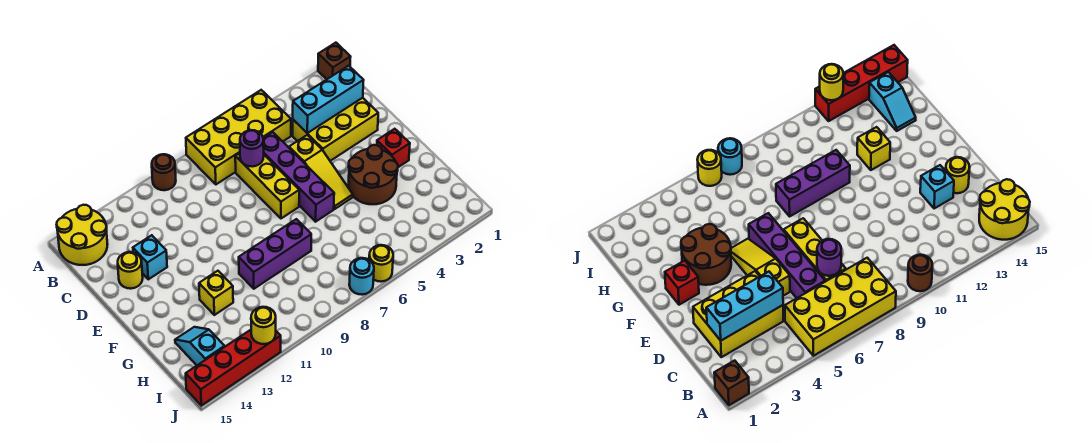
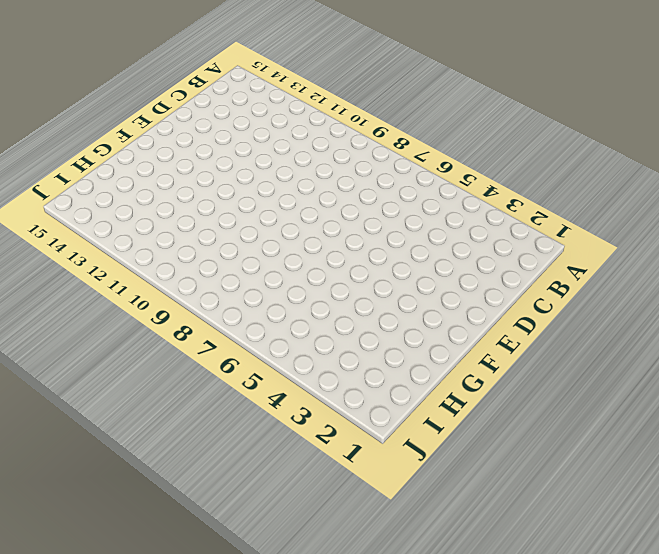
none -> brown brick A1 level 1
none -> yellow brick A5:B8 level 1
none -> brown round brick A10 level 1

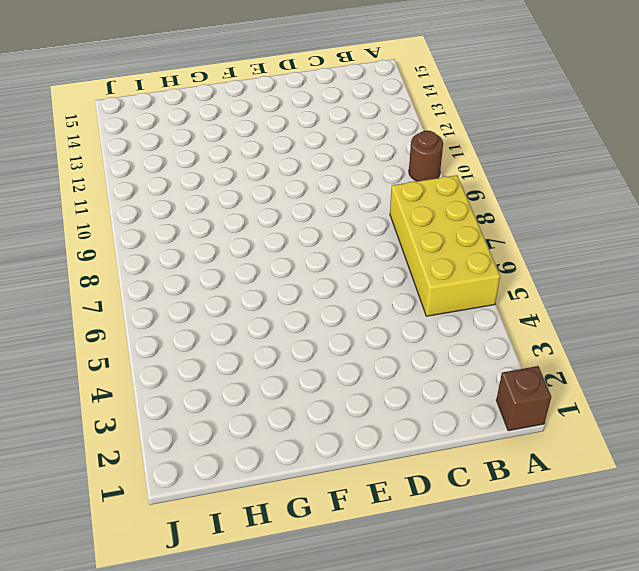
none -> yellow round brick A14:B15 level 1
none -> yellow brick C2:D4 level 1
none -> purple brick C6:F6 level 1

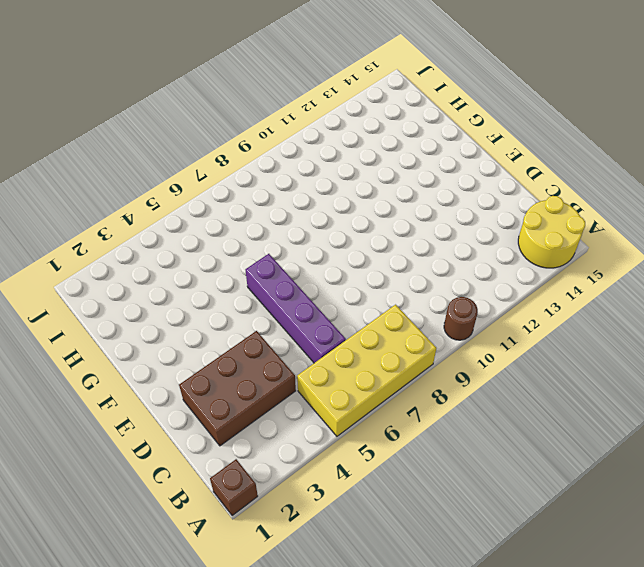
brown brick C2:D4 level 1 -> yellow brick C2:D4 level 1
none -> yellow brick C7:E7 level 1
none -> yellow slope D5:F5 level 1 top D
none -> cyan brick D13 level 1

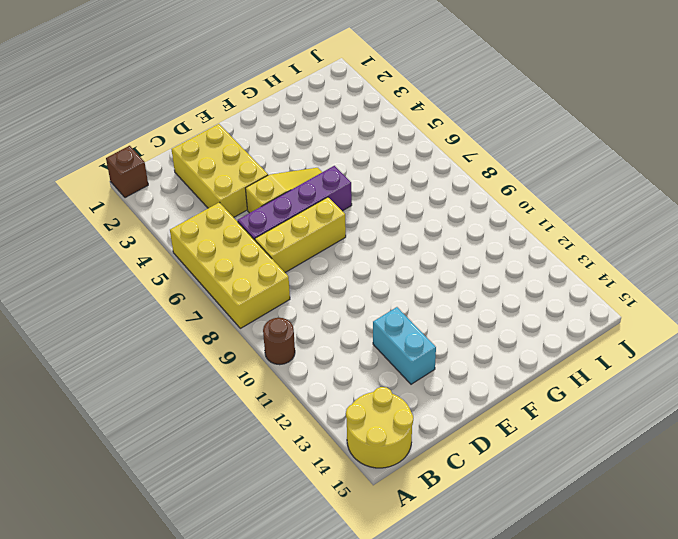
cyan brick D12:D13 level 1 -> cyan brick D13 level 1
none -> yellow round brick D14 level 1
none -> red brick F2 level 1
none -> brown round brick F3:G4 level 1

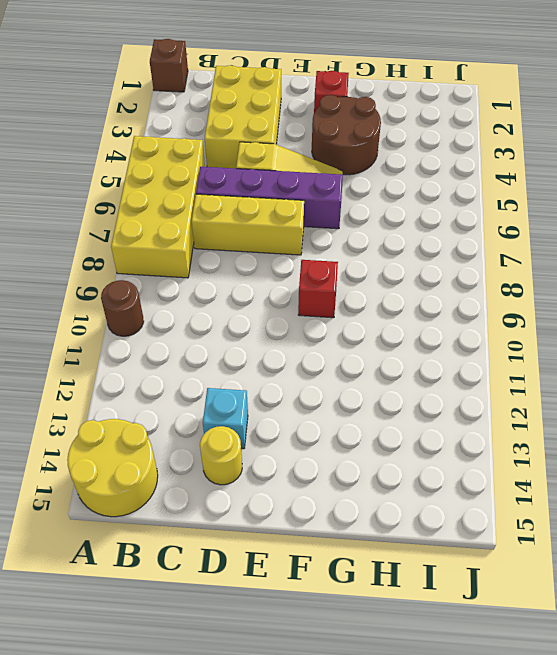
red brick F9 level 1 -> none
none -> purple brick G8:G10 level 1
none -> yellow brick G12 level 1
none -> cyan slope H14:I14 level 1 top I

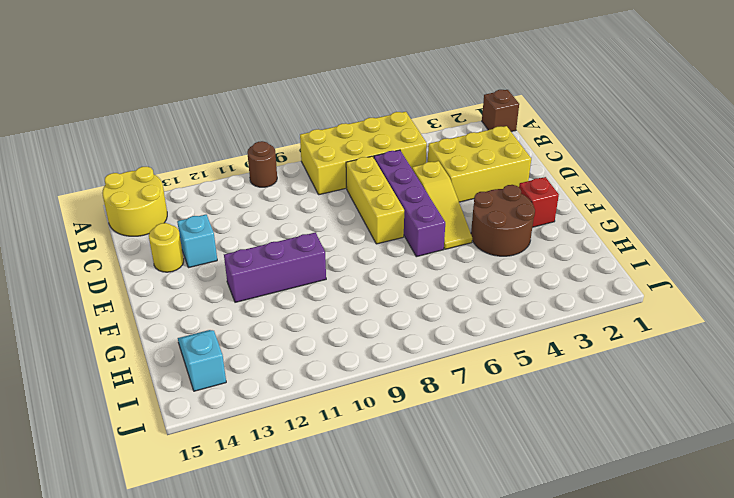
purple brick F10:F12 level 1 -> purple brick G8:G10 level 1
none -> yellow brick G12 level 1
none -> yellow round brick J6 level 1
none -> cyan round brick J7 level 1

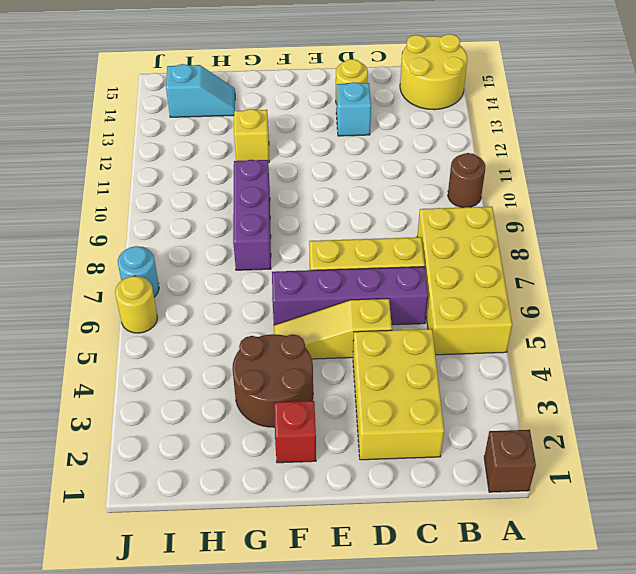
none -> red brick J12:J15 level 1
none -> cyan brick C2:C4 level 2
none -> purple round brick C7 level 2

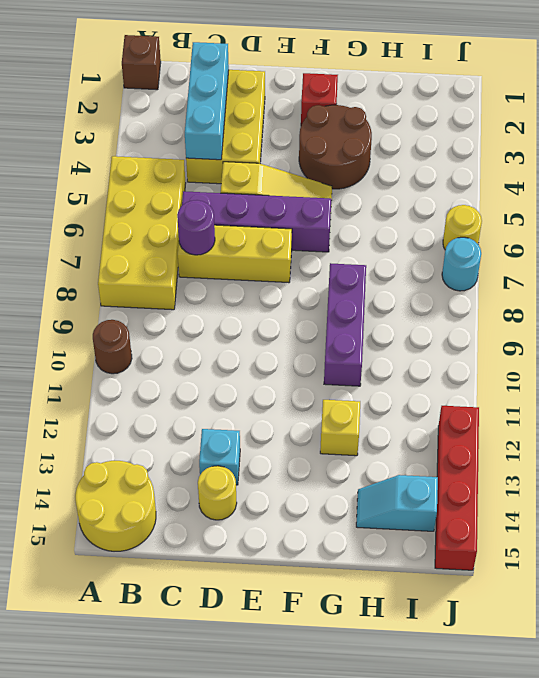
none -> yellow round brick J12 level 2

